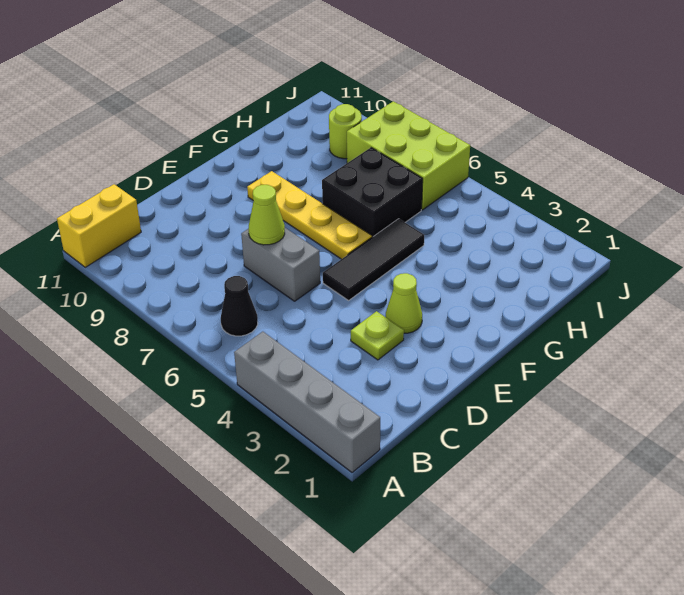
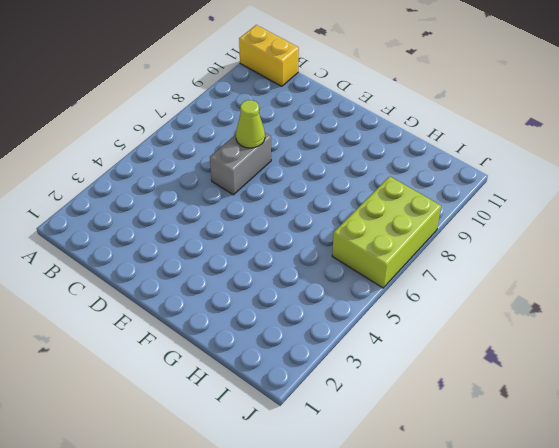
none -> grey brick A1:A4 level 1
none -> black cone B6 level 1
none -> lime plate D3 level 1

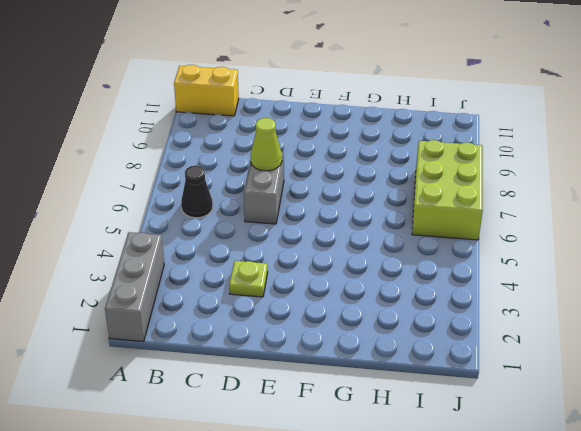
grey brick A1:A3 level 1 -> grey brick A1:A4 level 1
none -> lime cone E3 level 1
none -> black tile E5:G5 level 1
none -> yellow plate F6:F9 level 1

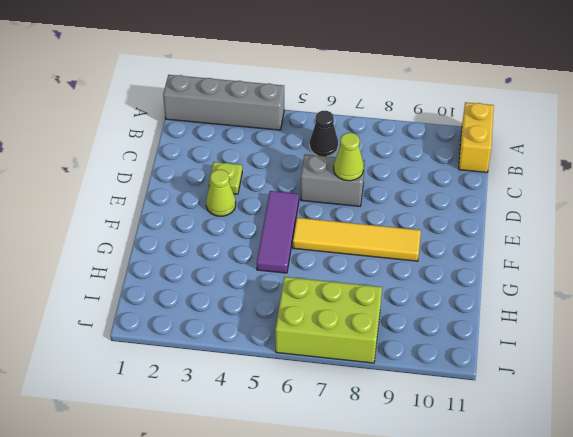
purple tile E5:G5 level 1 -> black tile E5:G5 level 1
yellow tile F6:F9 level 1 -> yellow plate F6:F9 level 1
none -> black brick G6:H7 level 1
none -> lime round brick I9 level 1

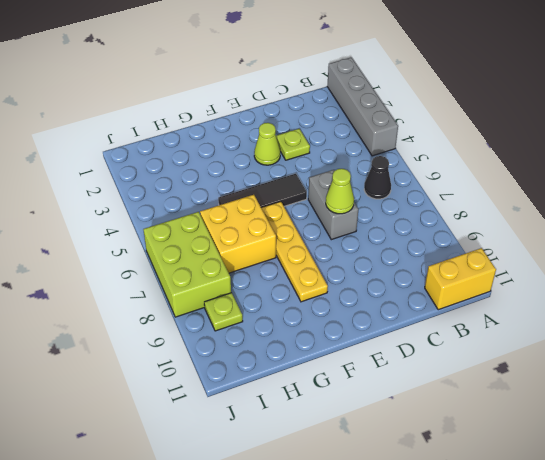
yellow brick G6:H7 level 1 -> black brick G6:H7 level 1
lime plate I9 level 1 -> lime round brick I9 level 1

